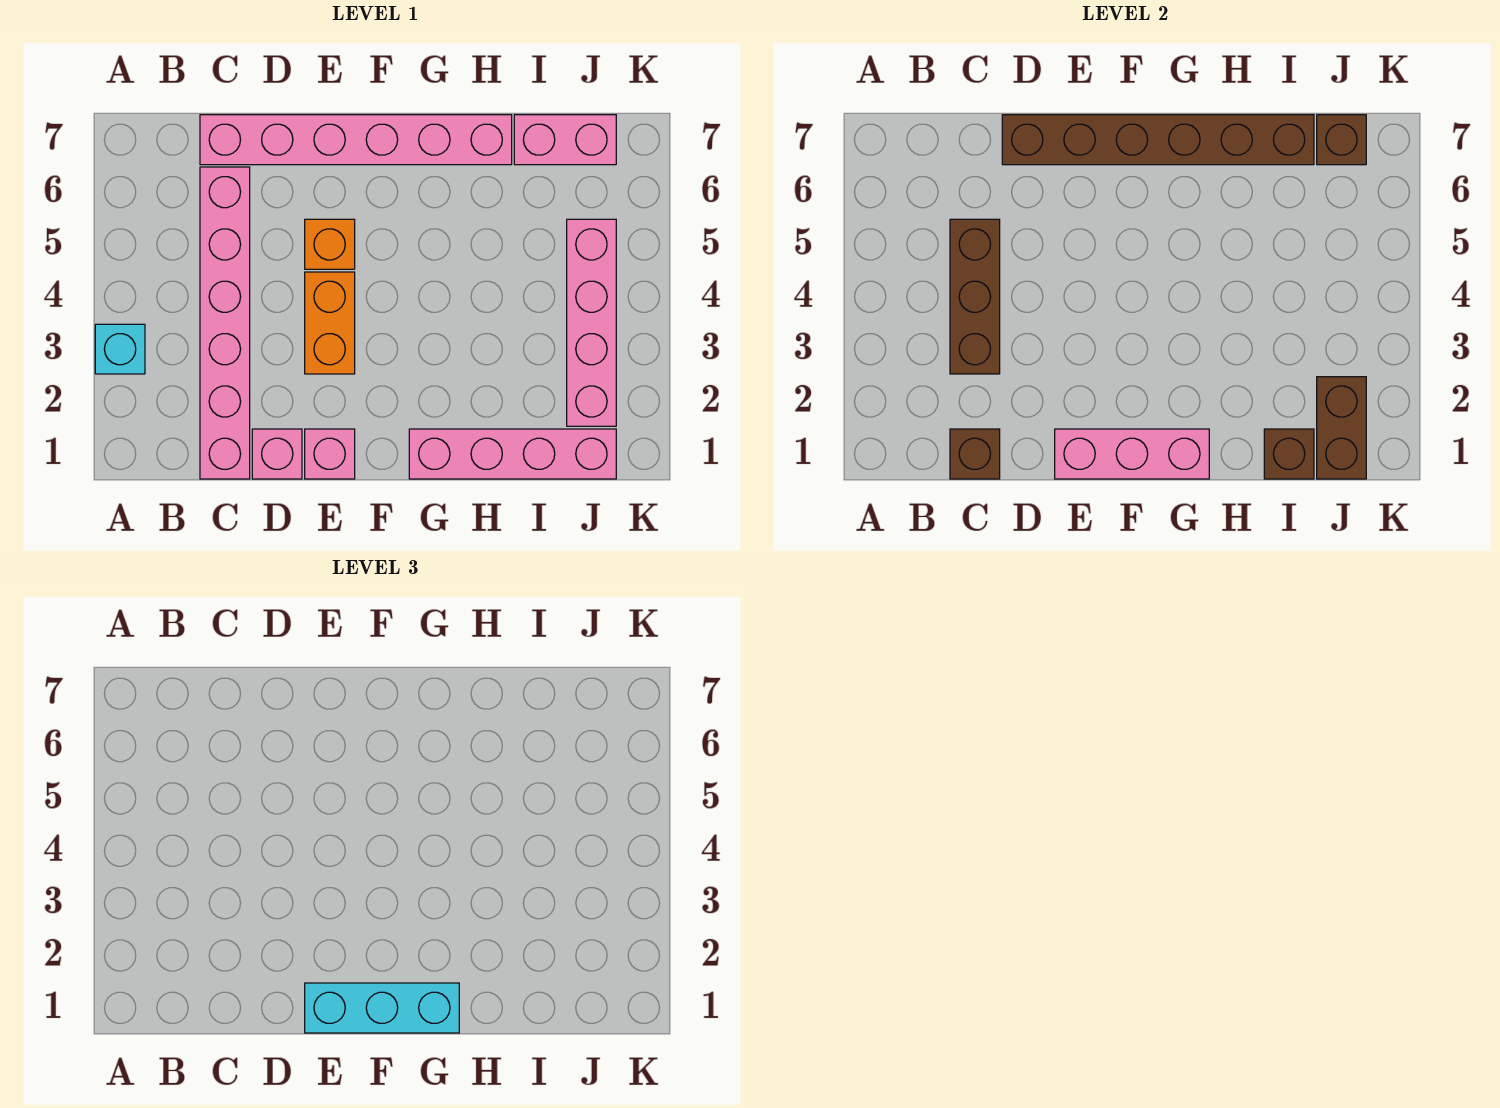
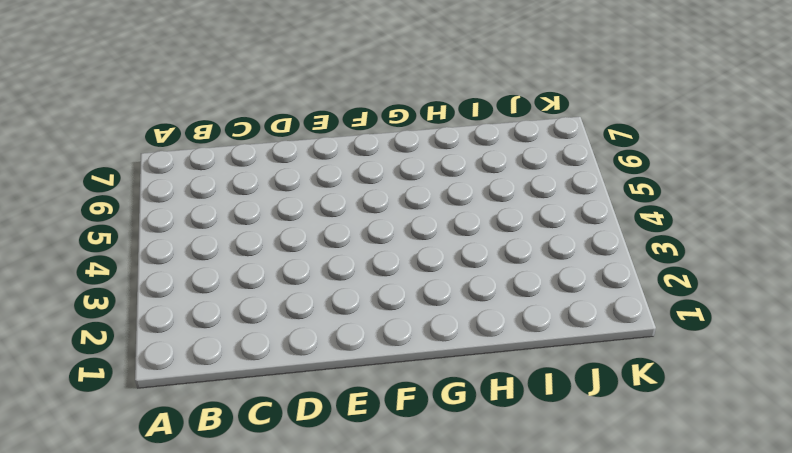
none -> cyan brick A3 level 1
none -> pink brick C1:C6 level 1
none -> pink brick C7:H7 level 1

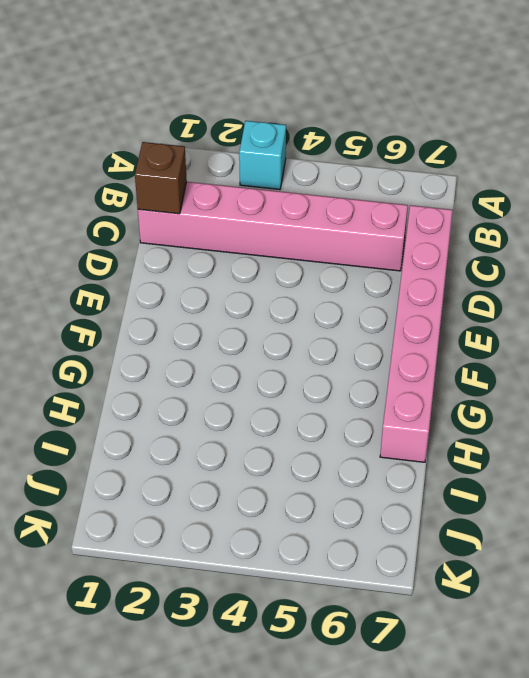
none -> pink brick D1 level 1
none -> pink brick E1 level 1
none -> orange brick E3:E4 level 1

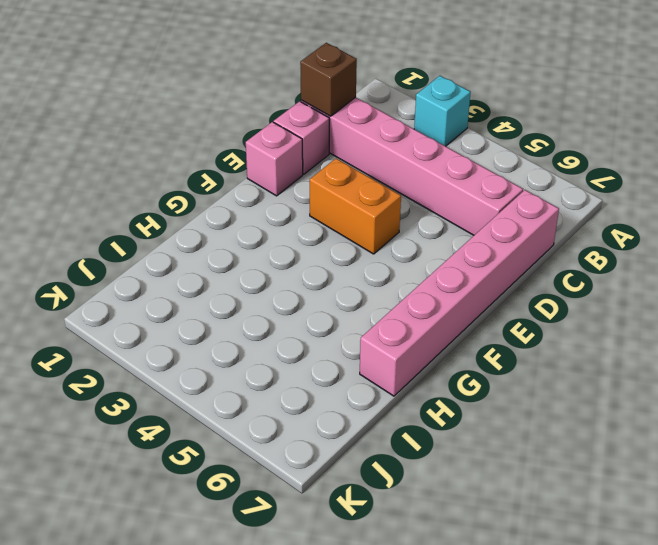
none -> orange brick E5 level 1
none -> pink brick G1:J1 level 1
none -> pink brick I7:J7 level 1

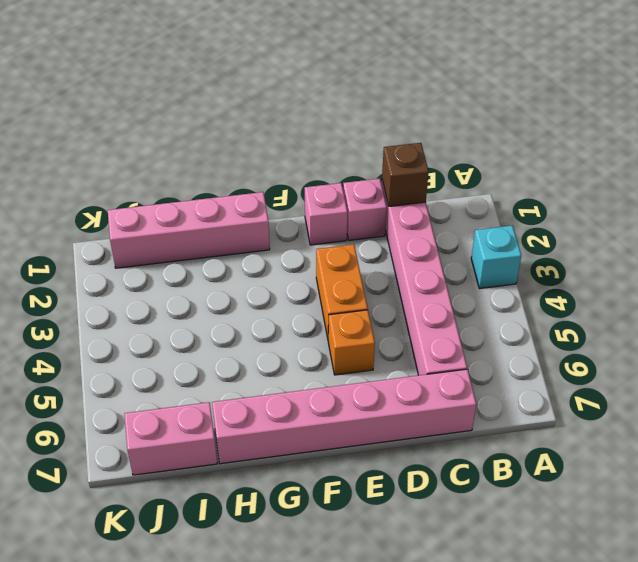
none -> pink brick J2:J5 level 1
none -> brown brick C3:C5 level 2
none -> brown brick D7:I7 level 2

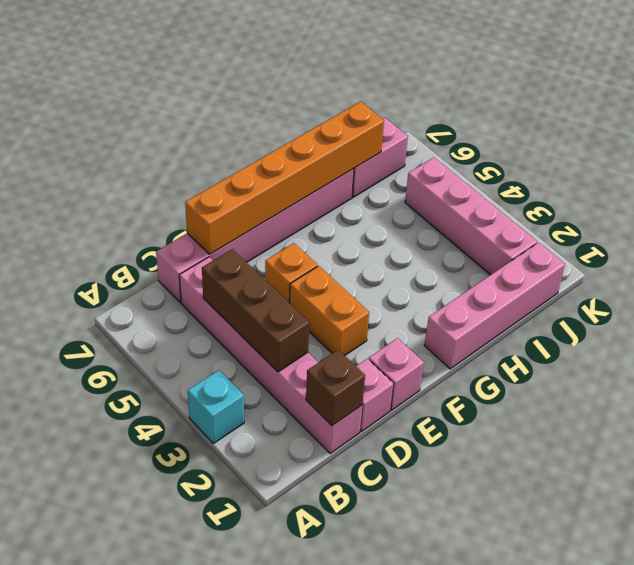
orange brick D7:I7 level 2 -> brown brick D7:I7 level 2
none -> pink brick E1:G1 level 2
none -> brown brick I1 level 2
none -> brown brick J1:J2 level 2

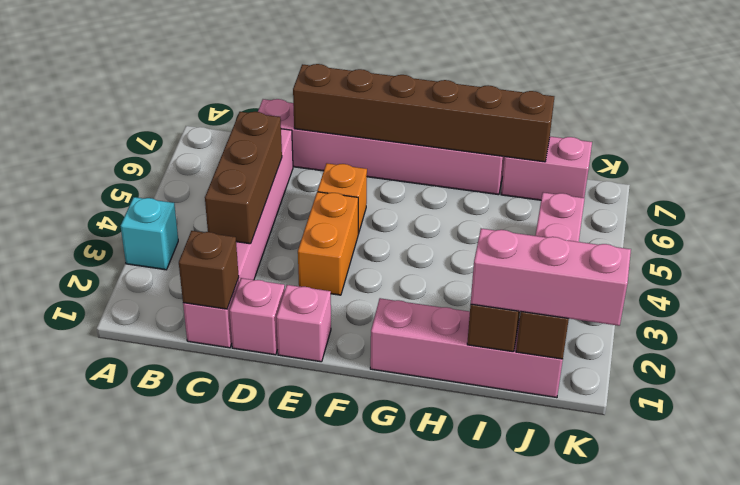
pink brick I1:K1 level 3 -> pink brick E1:G1 level 2
none -> brown brick J7 level 2
none -> cyan brick E1:G1 level 3

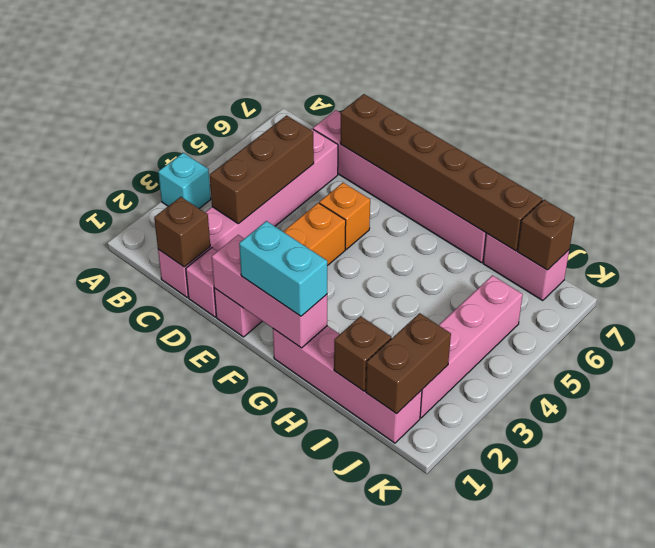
cyan brick F1:G1 level 3 -> cyan brick E1:G1 level 3

